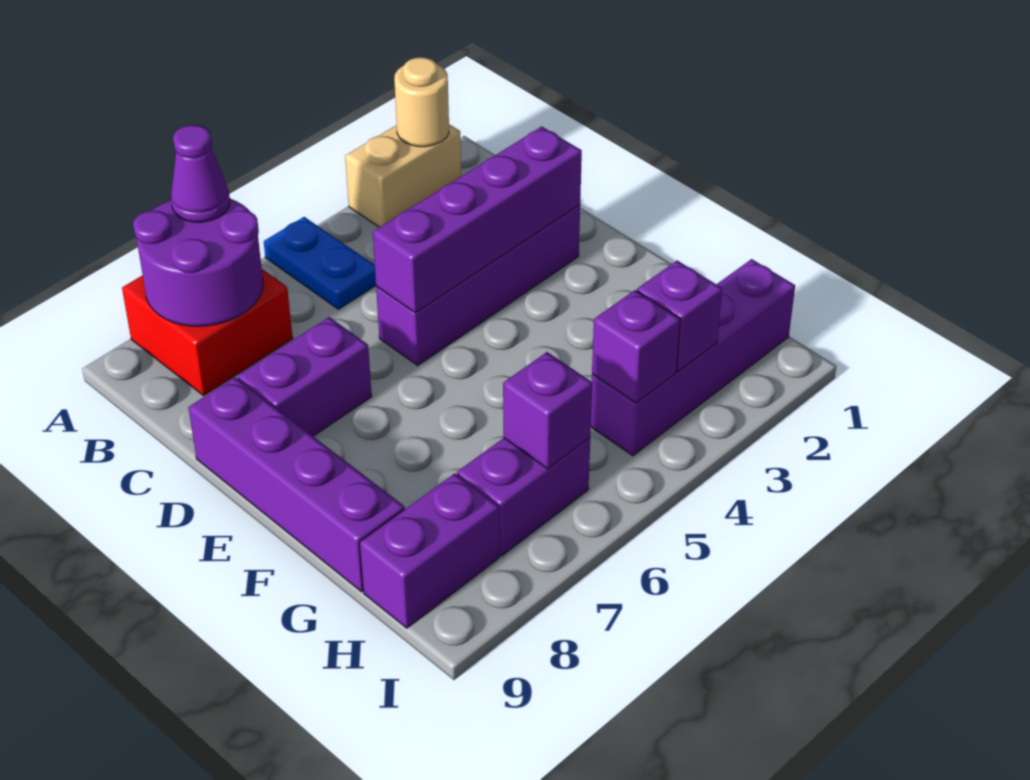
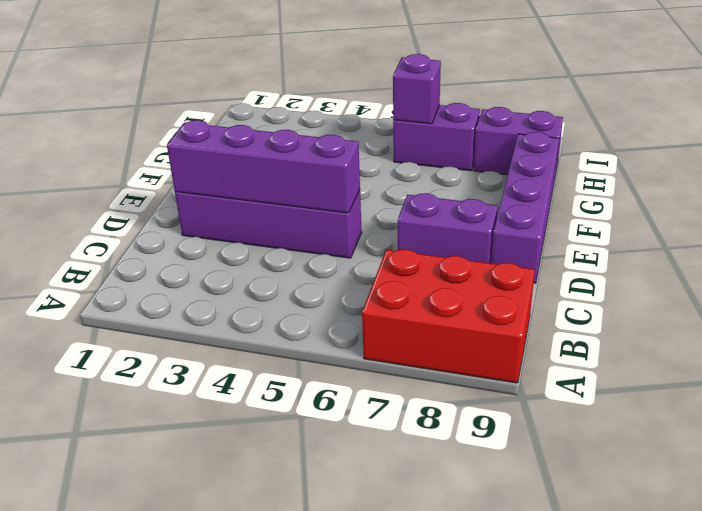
red brick A7:B9 level 1 -> red brick A7:B8 level 1
none -> tan brick A2:A3 level 1
none -> blue plate A5:B5 level 1
none -> purple brick H1:H4 level 1

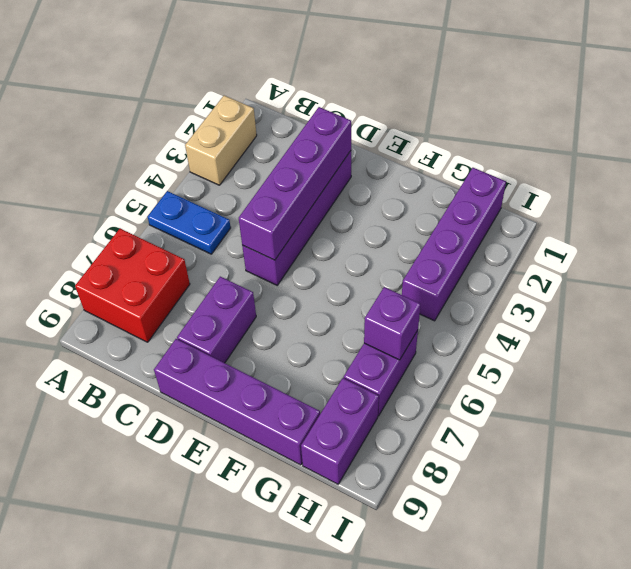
none -> tan round brick A2 level 2
none -> purple round brick A7:B8 level 2
none -> purple brick H3 level 2

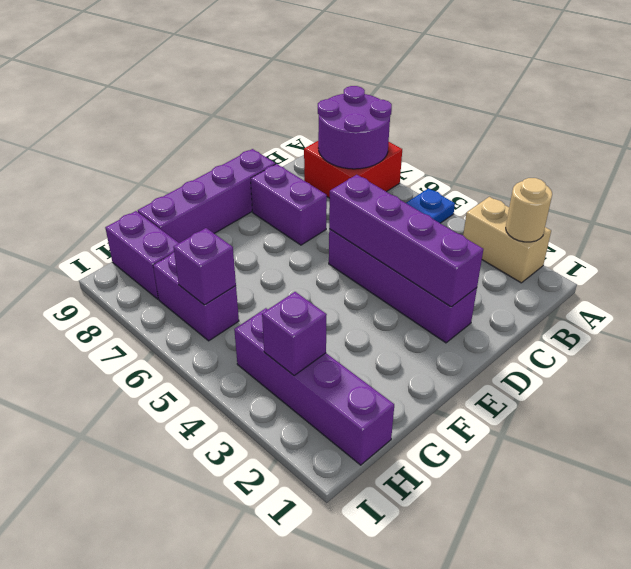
none -> purple brick H4 level 2
none -> purple cone A7 level 3

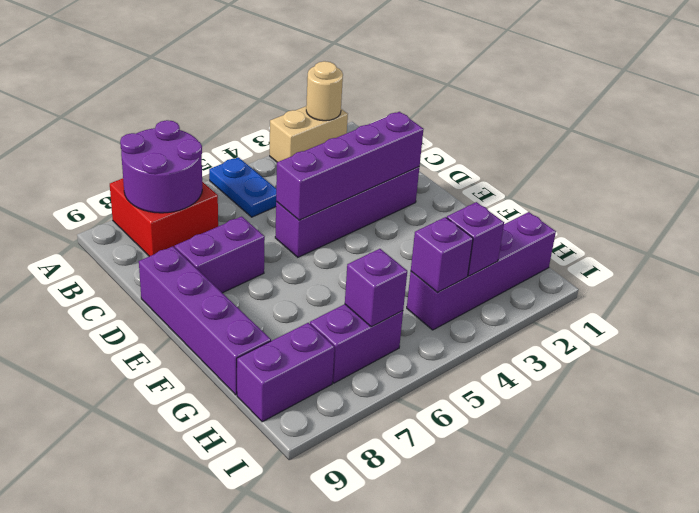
none -> purple cone A7 level 3

